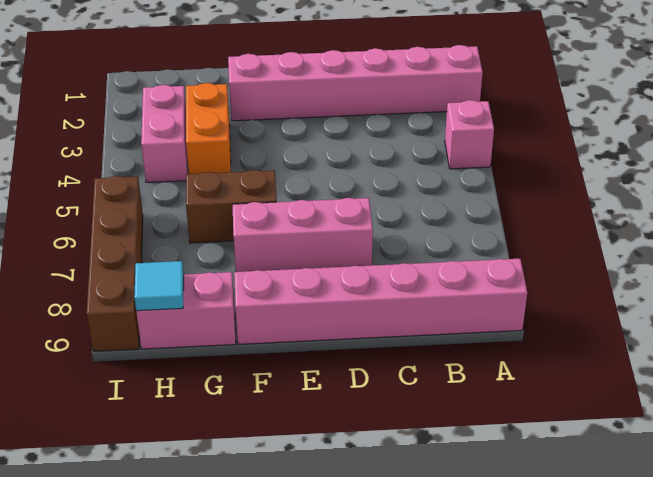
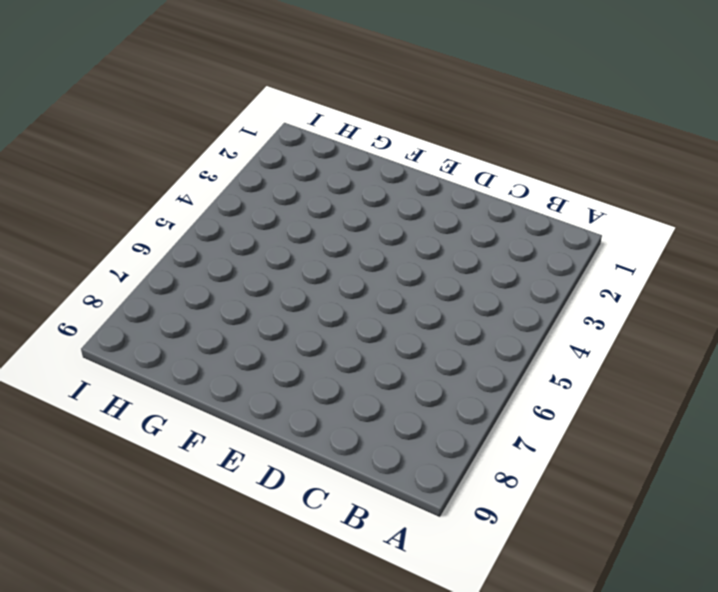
none -> pink brick A2:F2 level 1
none -> pink brick A4 level 1

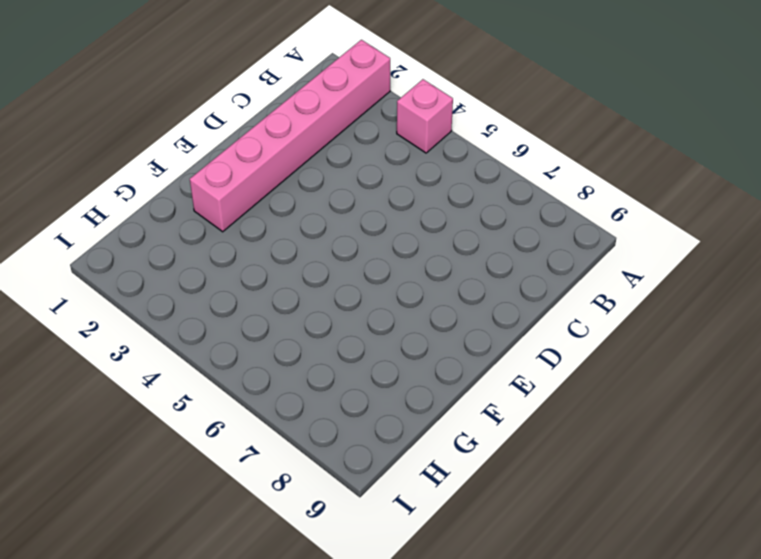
none -> pink brick A9:F9 level 1
none -> pink brick D7:F7 level 1

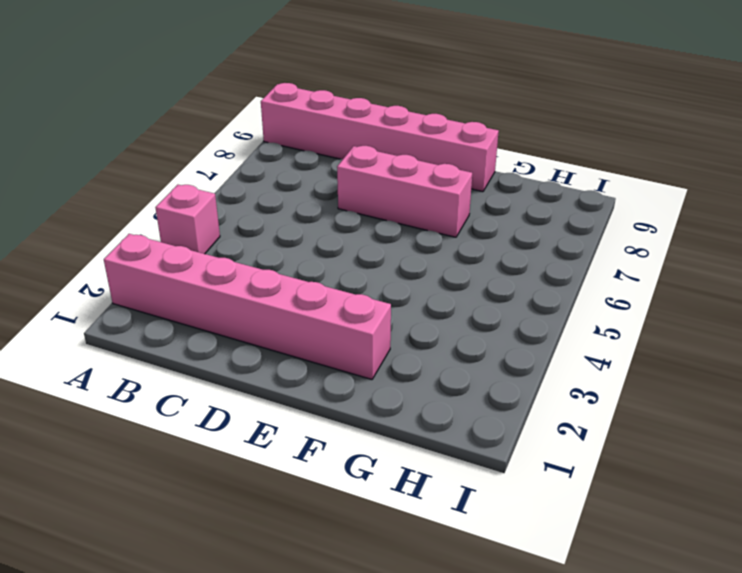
none -> brown brick F6:G6 level 1
none -> orange brick G3:G4 level 1

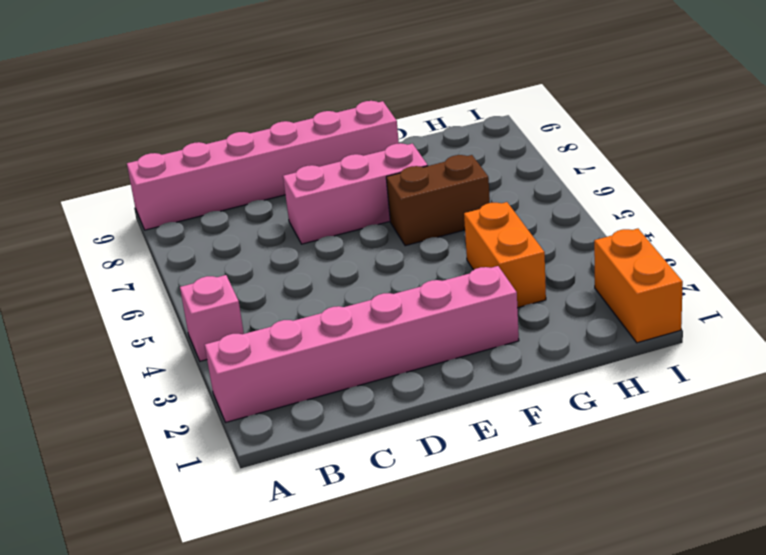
orange brick I1:I2 level 1 -> none
none -> pink brick G9:H9 level 1
none -> pink brick H3:H4 level 1

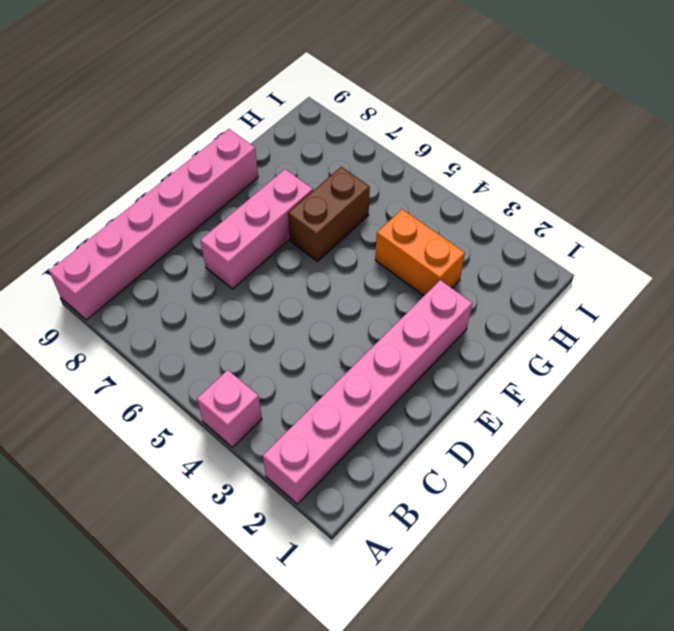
none -> pink brick G9:H9 level 1
none -> pink brick H3:H4 level 1

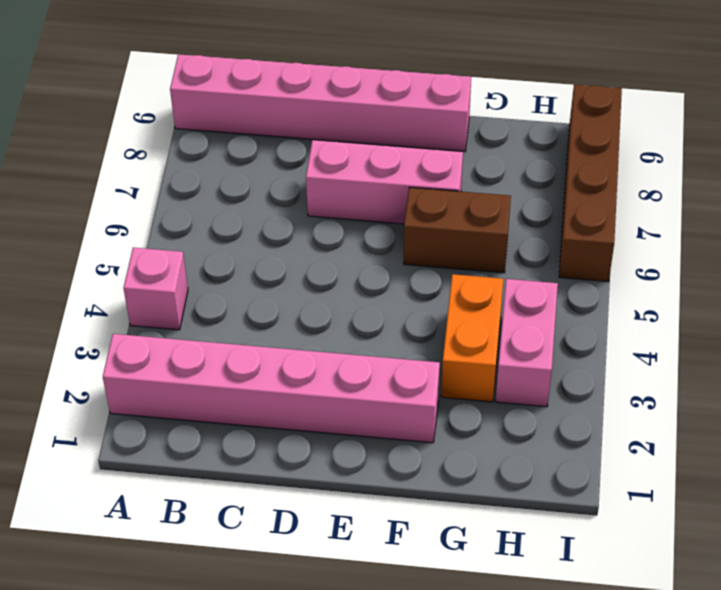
none -> pink brick G9:H9 level 1
none -> cyan tile H9 level 2

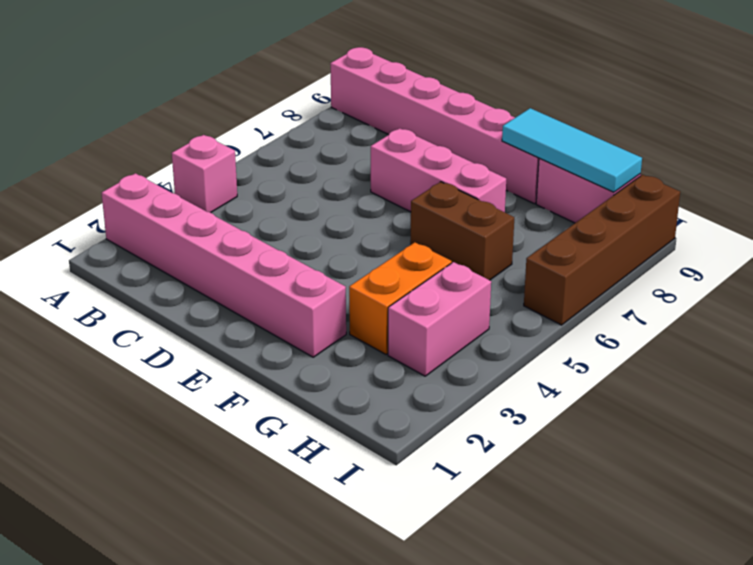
cyan tile F9:H9 level 2 -> cyan tile H9 level 2

